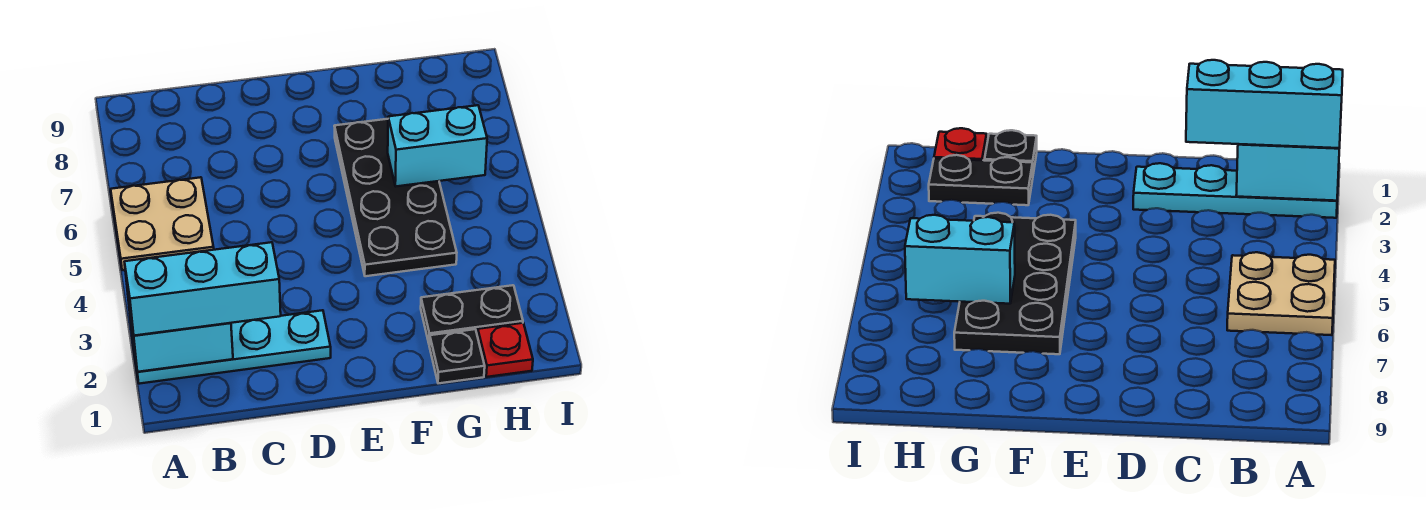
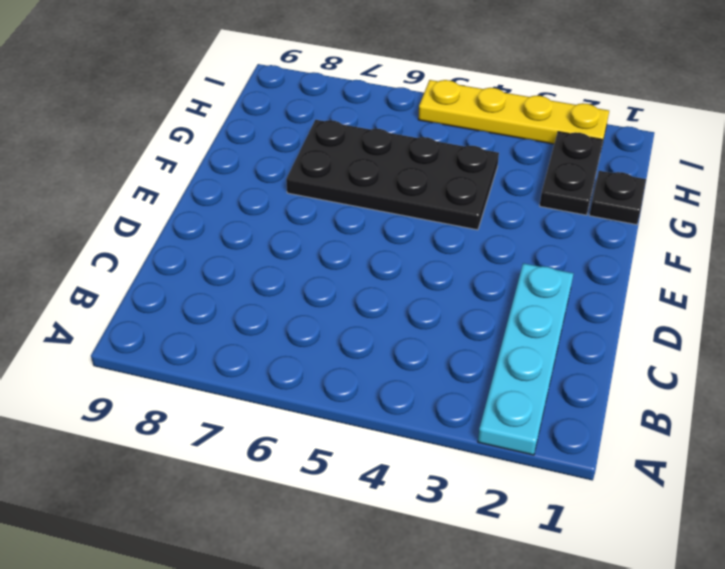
yellow plate I2:I5 level 1 -> none
none -> tan plate A5:B6 level 1
none -> red plate H1 level 1

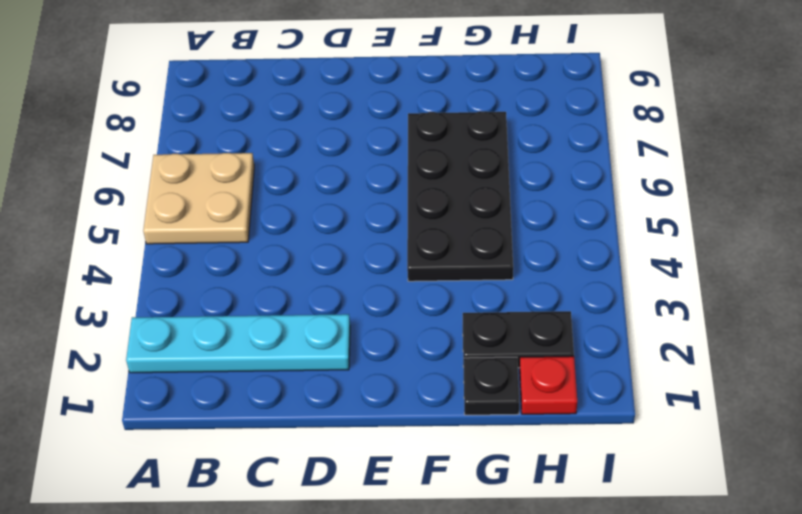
none -> cyan brick A2:B2 level 2
none -> cyan brick G6:H6 level 2

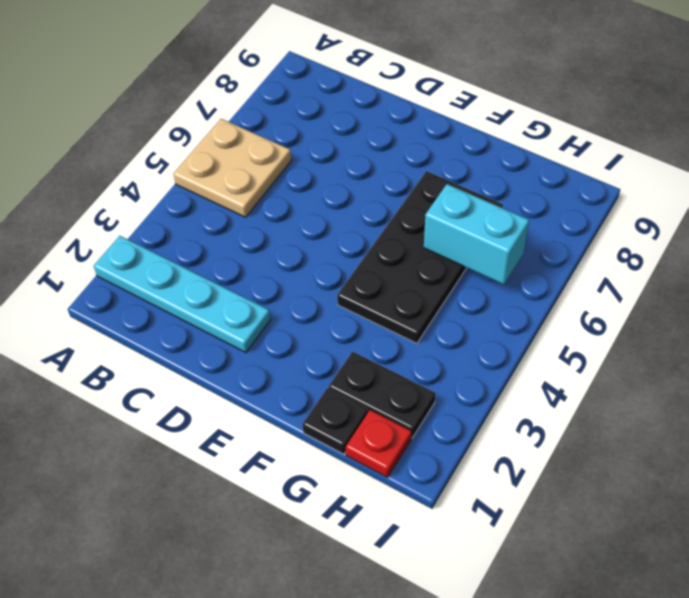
none -> cyan brick A2:B2 level 2
none -> cyan brick A2:C2 level 3

